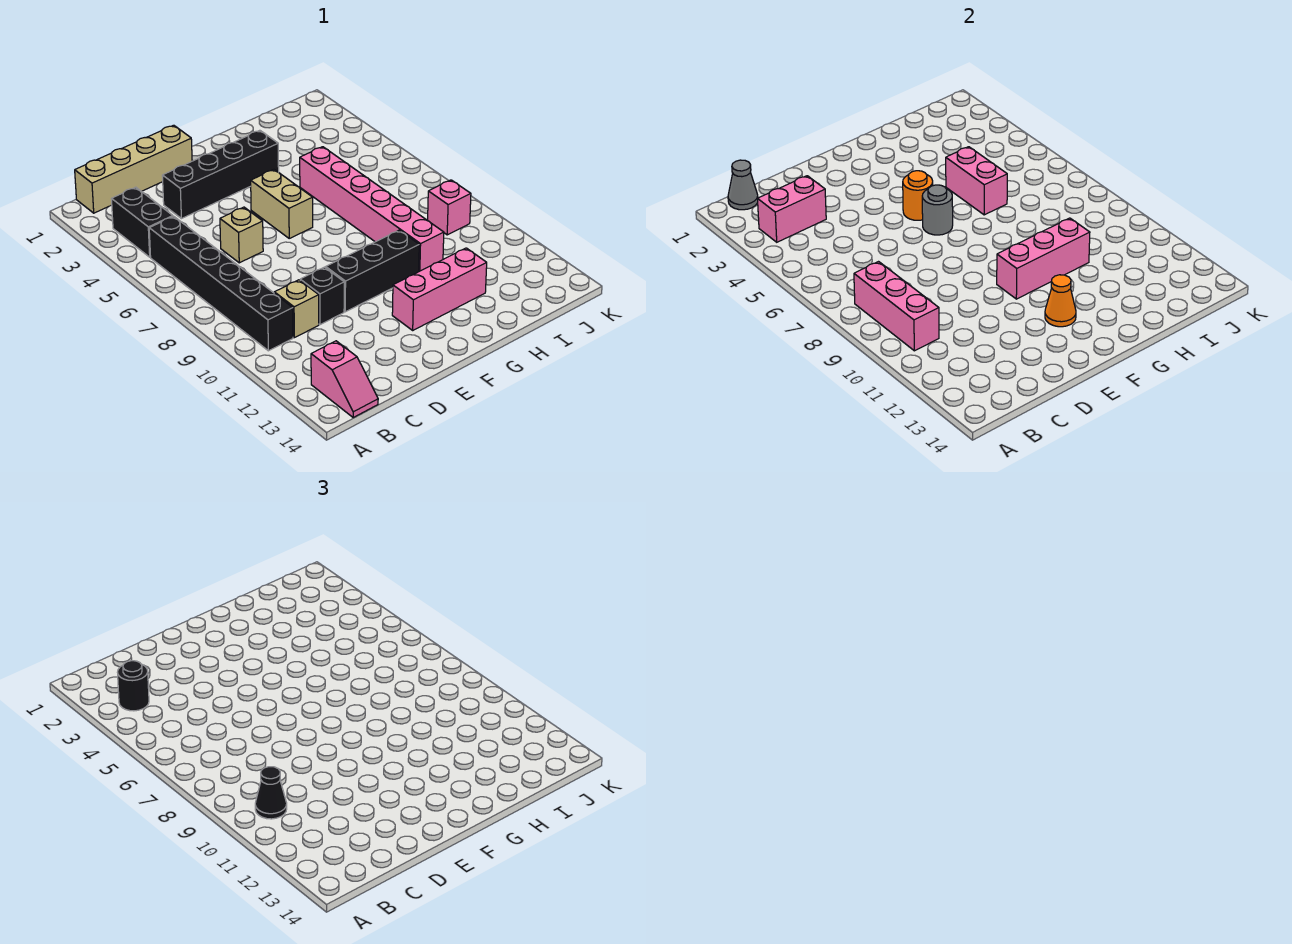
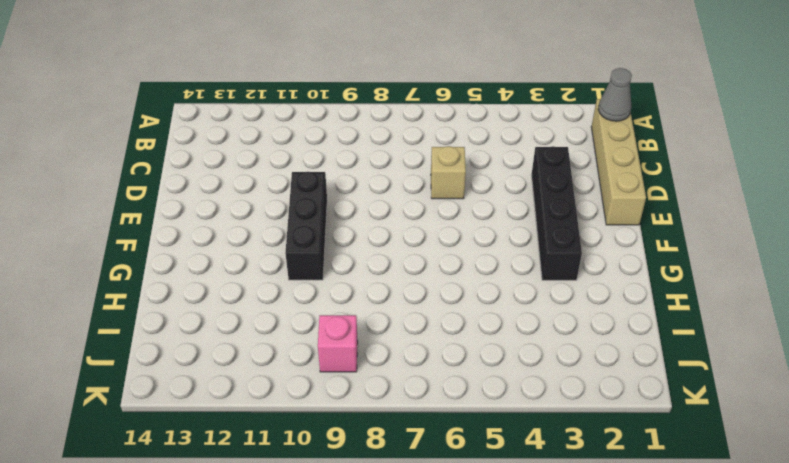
none -> black brick B3:B4 level 1
none -> black brick B5:B10 level 1
none -> pink slope B13:B14 level 1 top 13

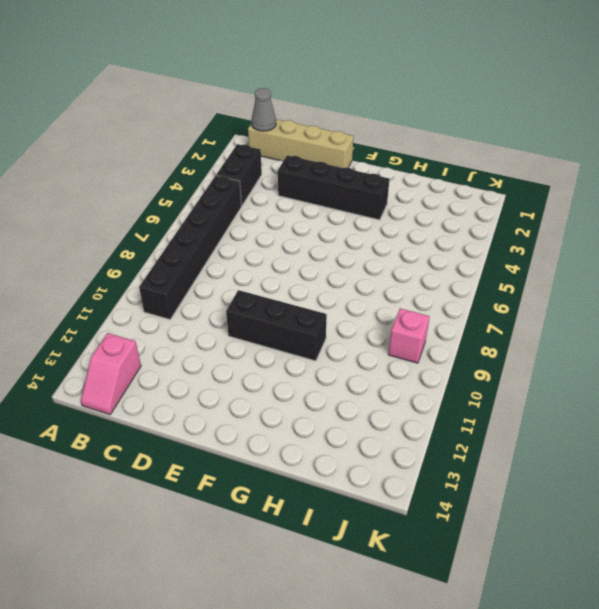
none -> tan brick C10 level 1
none -> tan brick D6 level 1
none -> black brick D10 level 1

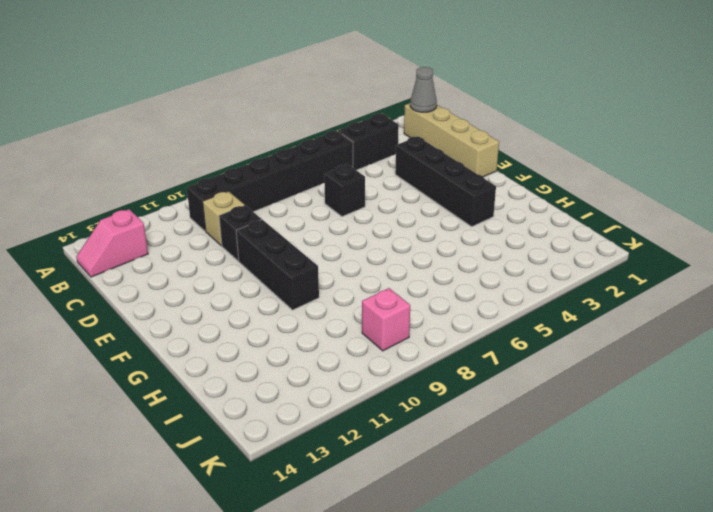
black brick D6 level 1 -> tan brick D6 level 1
none -> tan brick F5:F6 level 1
none -> pink brick F12:H12 level 1
none -> pink brick H5:H10 level 1

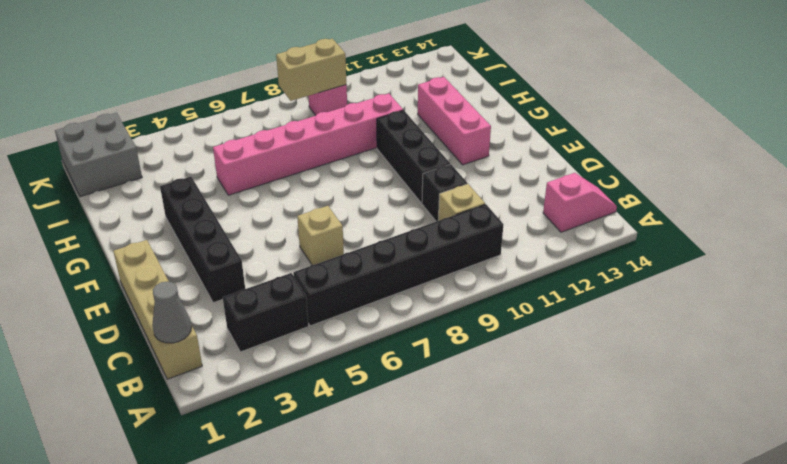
grey brick J1:K2 level 1 -> none
tan brick J8:J9 level 2 -> tan brick F5:F6 level 1
none -> pink brick B3:C3 level 2
none -> pink brick B8:B10 level 2
none -> orange round brick F5 level 2

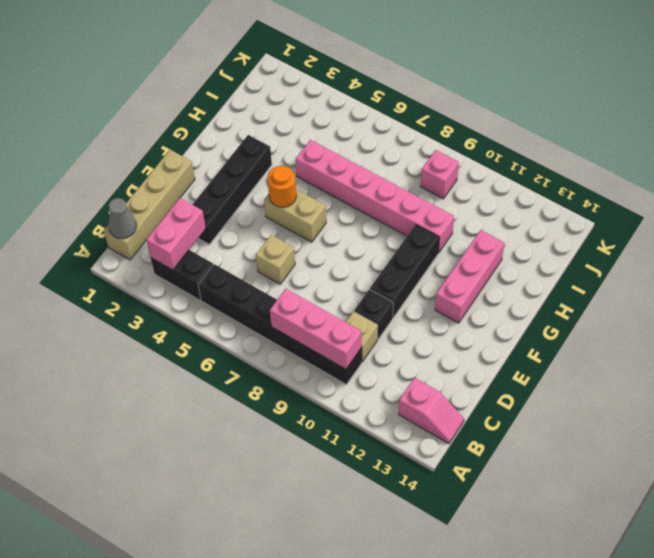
none -> grey round brick F6 level 2
none -> pink brick F10:H10 level 2
none -> orange cone F12 level 2

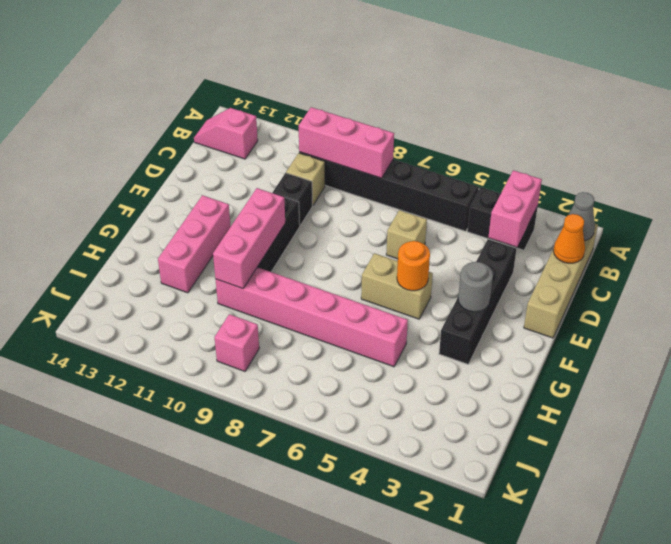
orange cone C1 level 2 -> orange cone F12 level 2
grey round brick F3 level 2 -> grey round brick F6 level 2
none -> pink brick H5:H6 level 2
none -> black round brick B3 level 3
none -> black cone B10 level 3

